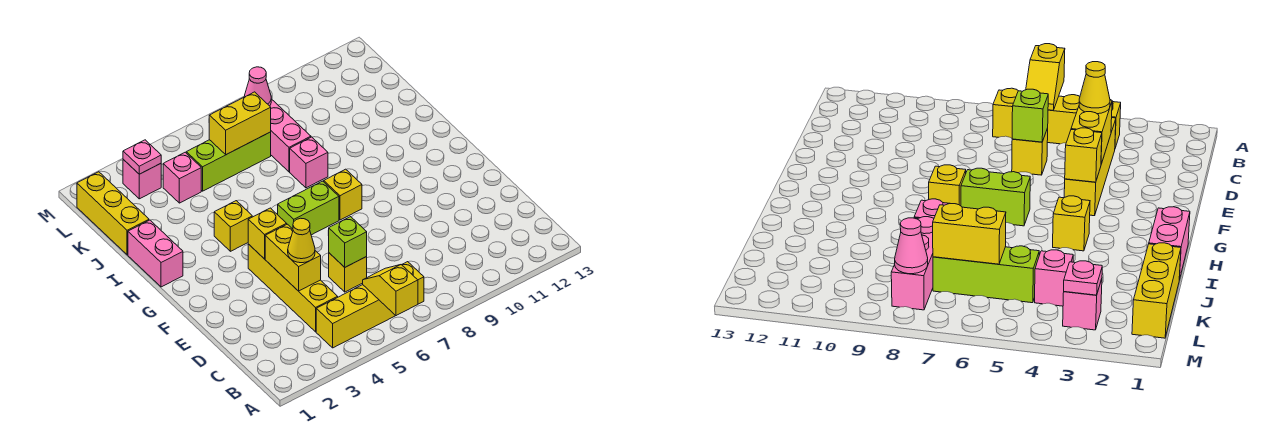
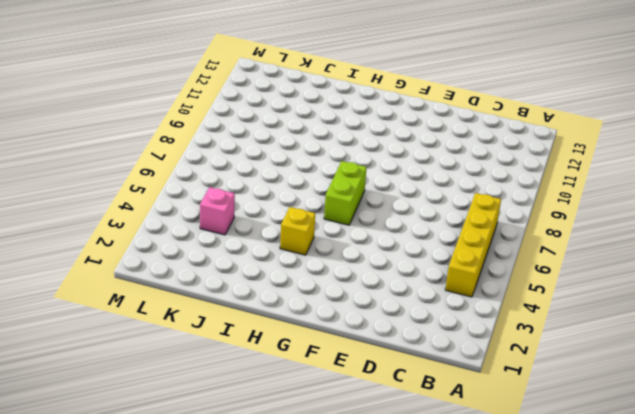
none -> yellow brick C4:F4 level 1
none -> yellow brick D6 level 1
none -> yellow brick G8 level 1

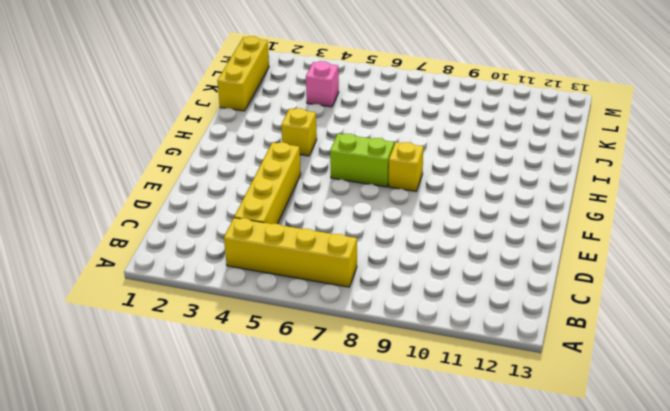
none -> yellow brick D6 level 1
none -> pink brick H1:I1 level 1
none -> pink brick I8 level 1

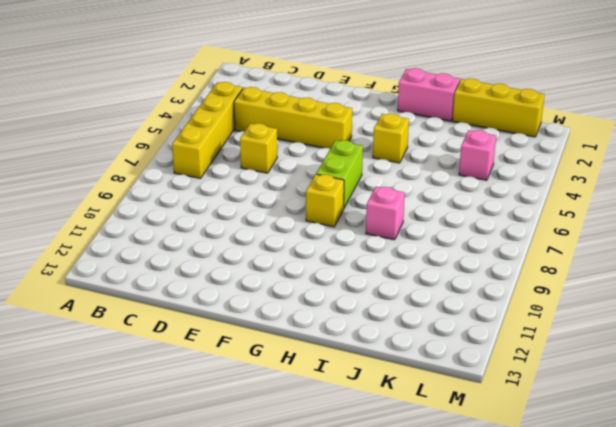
none -> pink brick J8:L8 level 1
none -> lime brick K5:K7 level 1
none -> pink brick L3 level 1

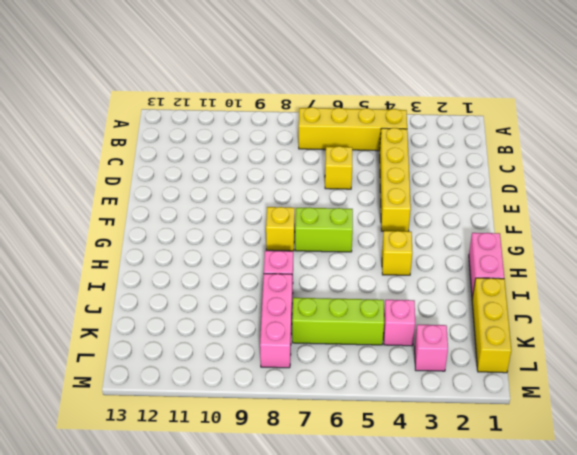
none -> yellow slope A6:B6 level 2 top A
none -> yellow brick D4:E4 level 2
none -> lime brick D6 level 2

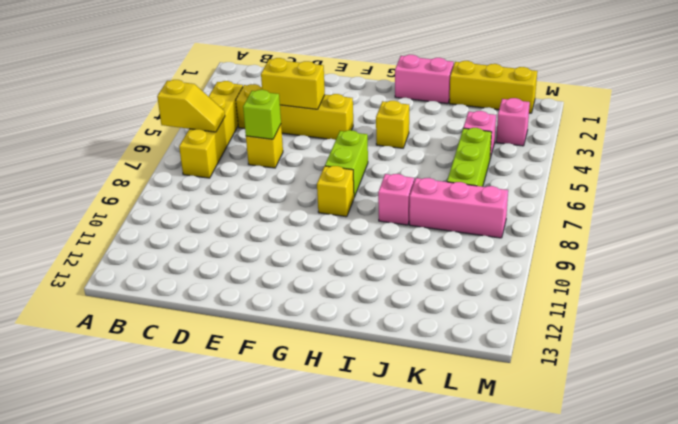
none -> yellow brick F4 level 2
none -> yellow brick K6:K7 level 2
none -> pink plate L3 level 2

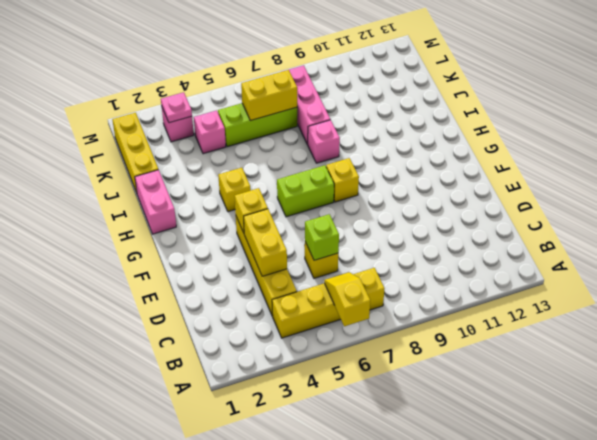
none -> pink cone L8 level 2
none -> yellow cone D4 level 3

